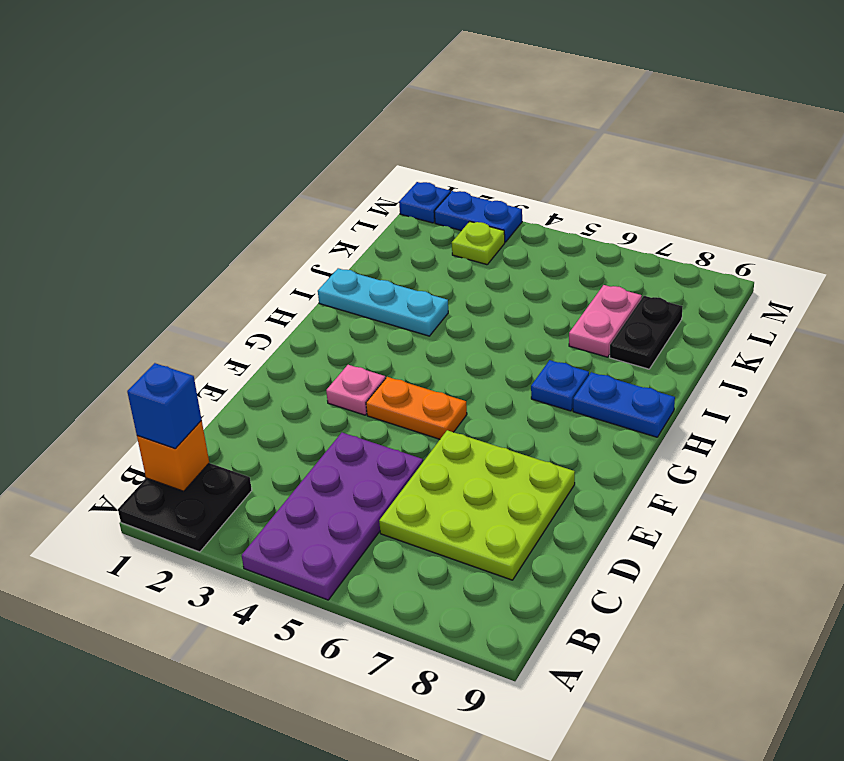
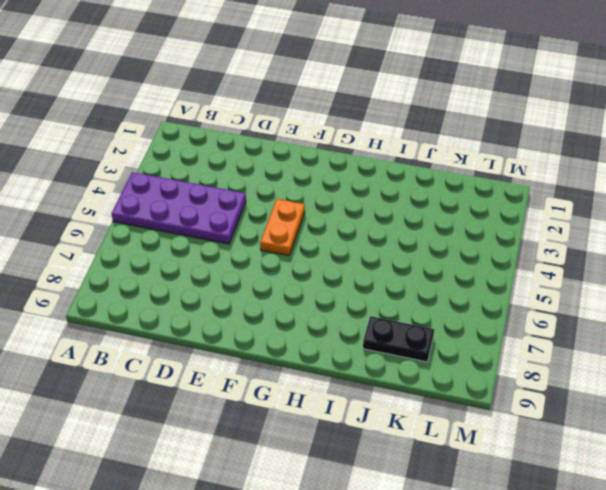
none -> black plate A1:B2 level 1
none -> lime plate C6:E8 level 1
none -> pink plate F3 level 1

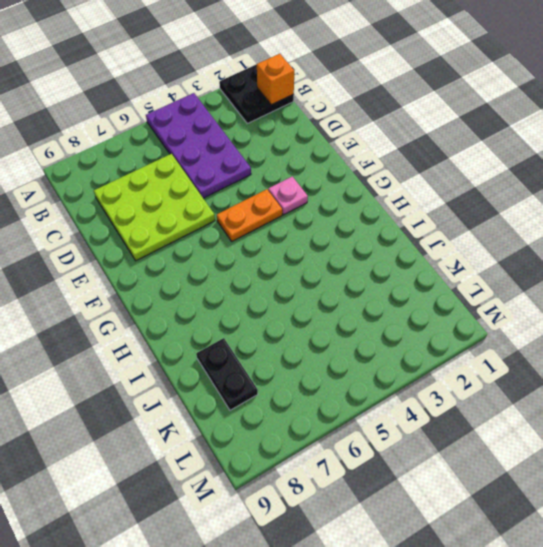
none -> blue plate H7 level 1
none -> blue plate H8:H9 level 1
none -> cyan plate I1:I3 level 1

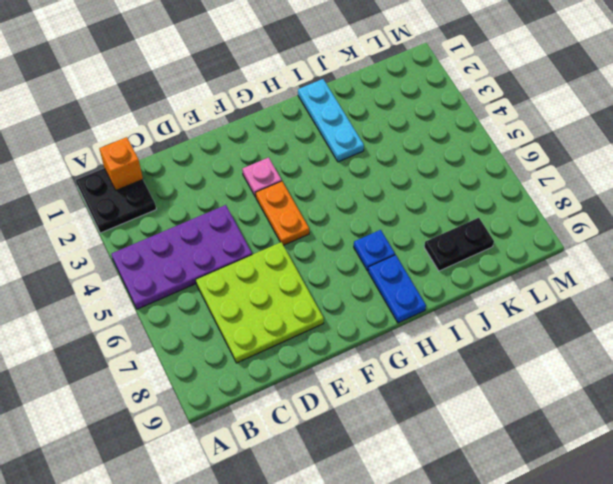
none -> pink plate J7:K7 level 1
none -> lime plate L3 level 1
none -> blue plate M1 level 1

